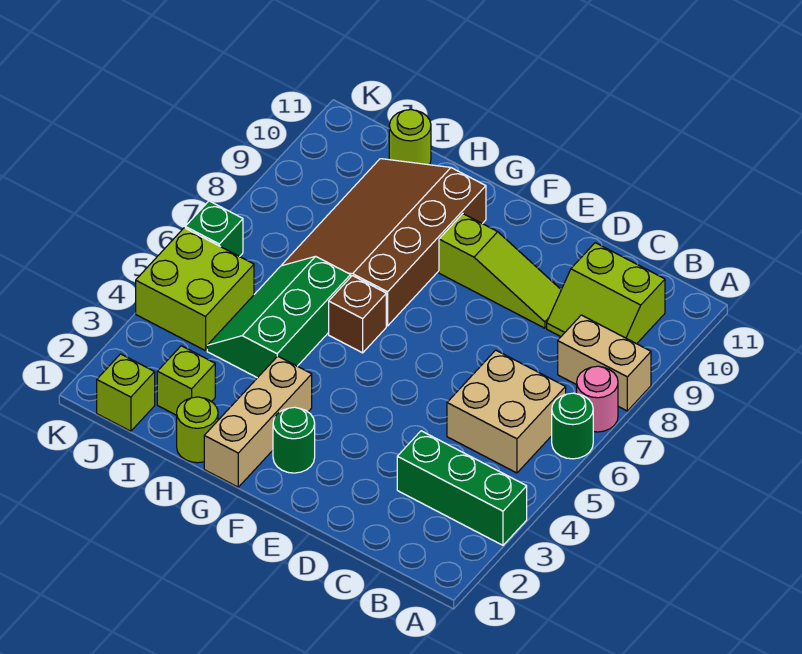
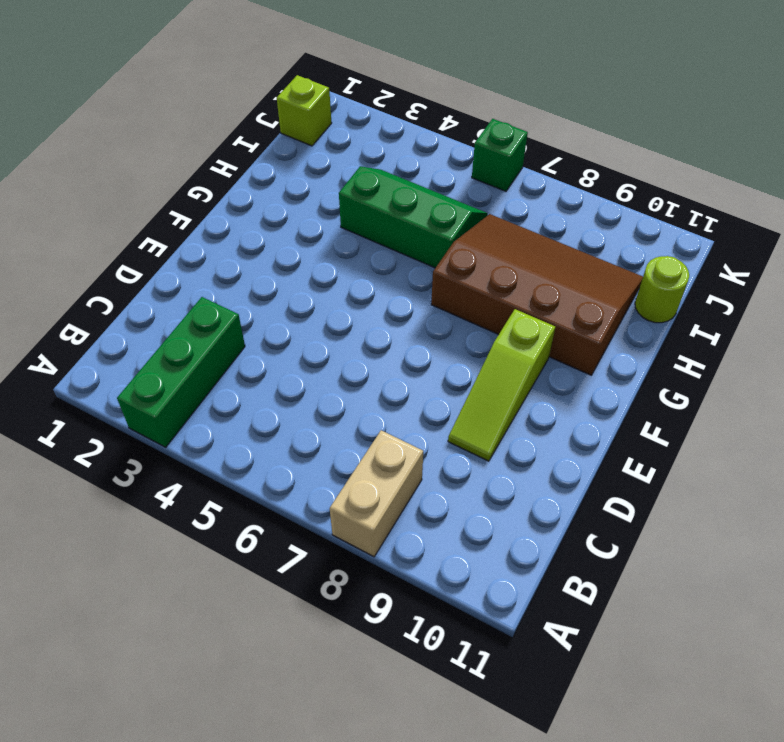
none -> green round brick A6 level 1
none -> pink round brick A7 level 1
none -> tan brick B5:C6 level 1

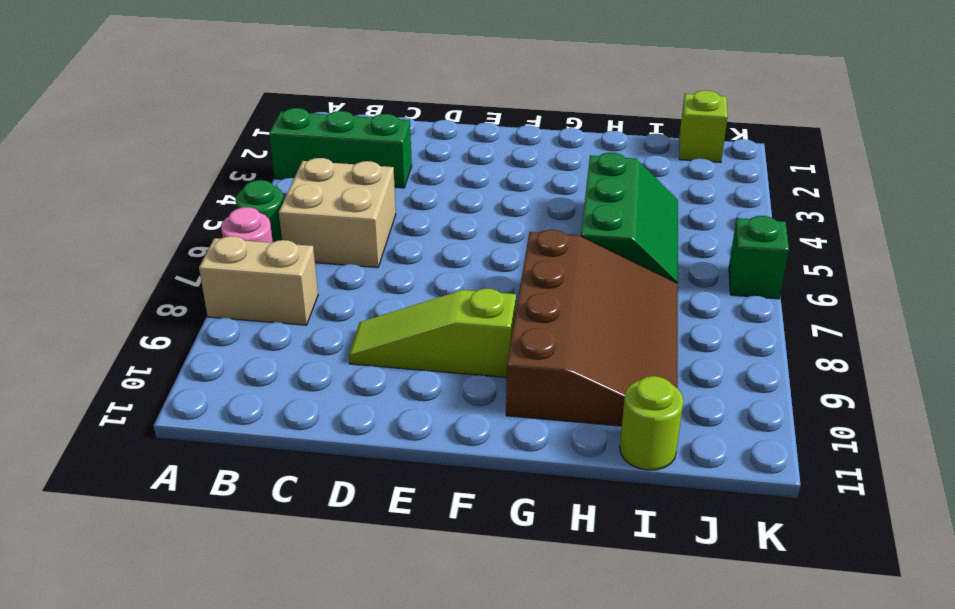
none -> lime slope B9:C10 level 1 top 10
none -> green round brick F2 level 1
none -> tan brick G1:G3 level 1

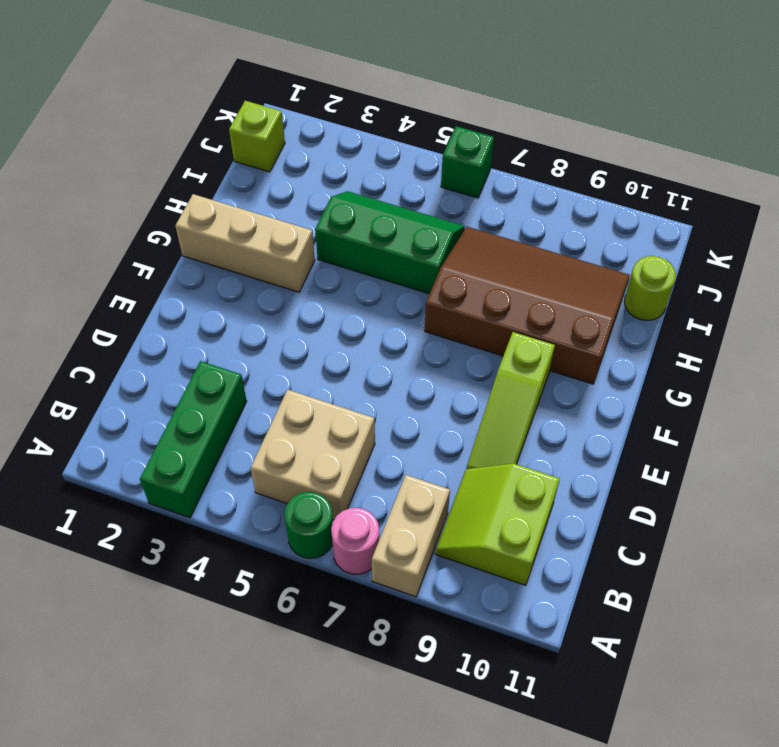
none -> green round brick F2 level 1
none -> brown brick G6 level 1
none -> lime round brick H1 level 1

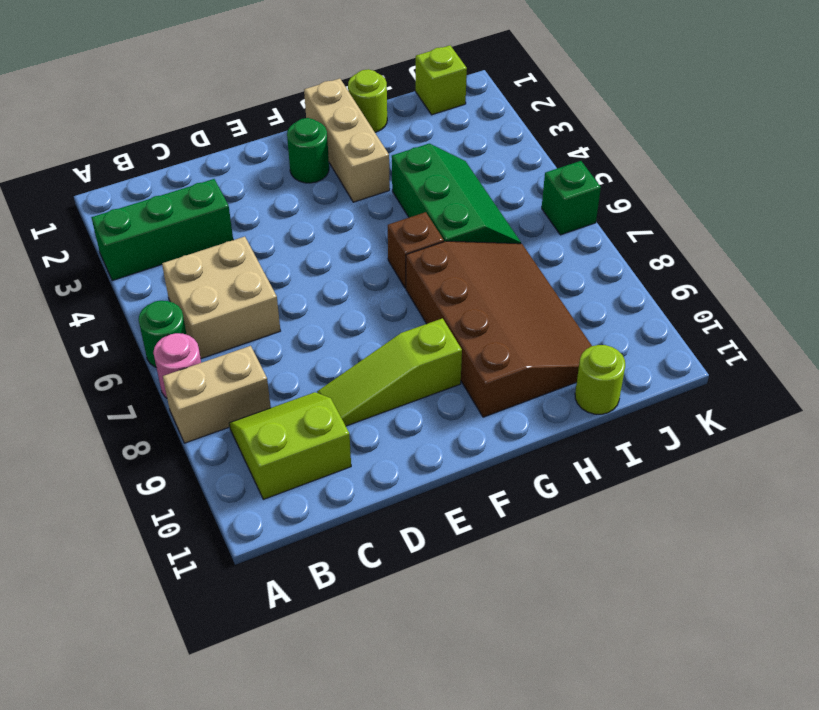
none -> lime brick I2 level 1
none -> lime brick J4:K5 level 1

